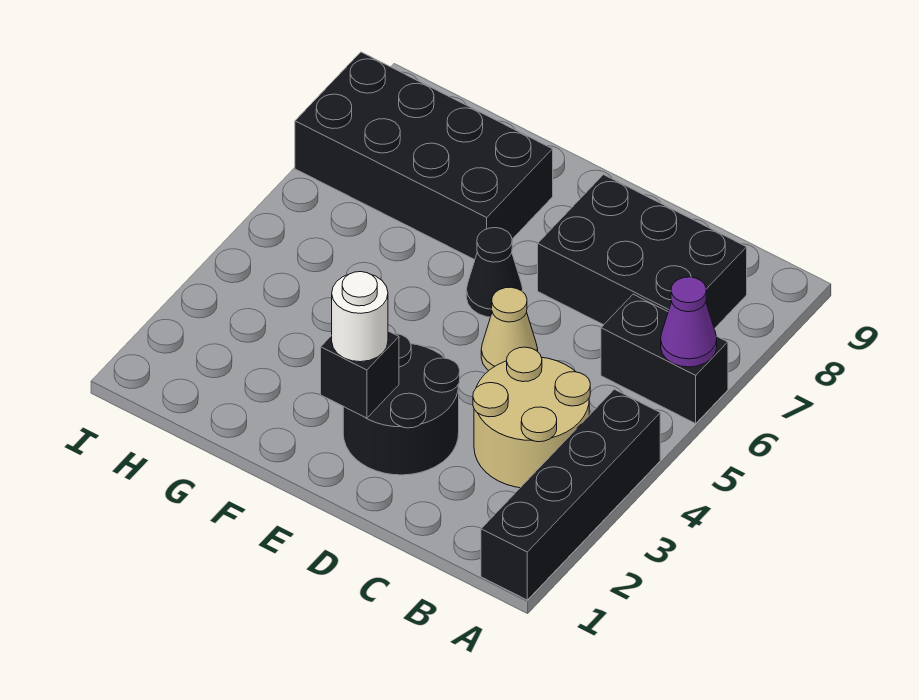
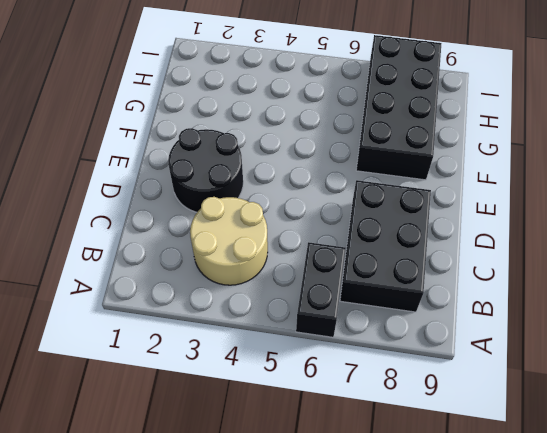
none -> black brick A1:A4 level 1
none -> tan cone D5 level 1

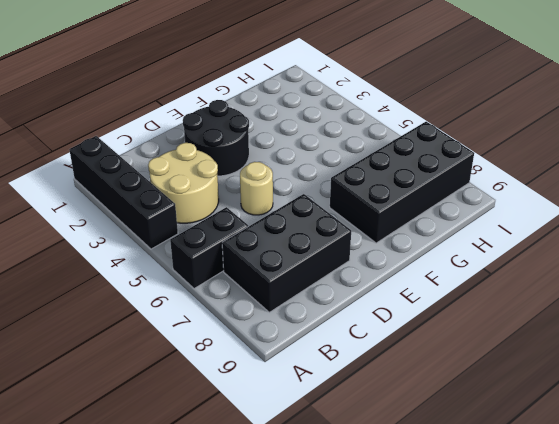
tan round brick D5 level 1 -> tan cone D5 level 1
none -> black cone E6 level 1
none -> purple cone A6 level 2

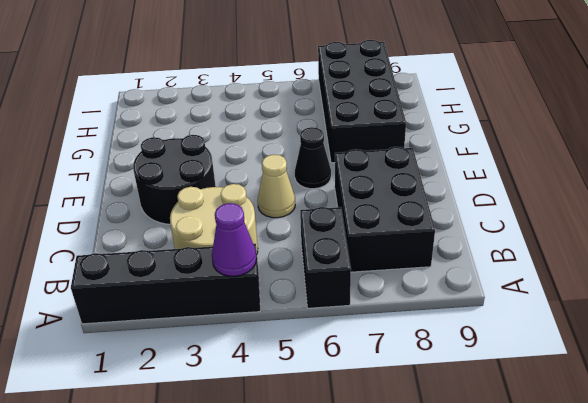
purple cone A4 level 2 -> purple cone A6 level 2
none -> black brick E2 level 2
none -> white round brick E2 level 3

